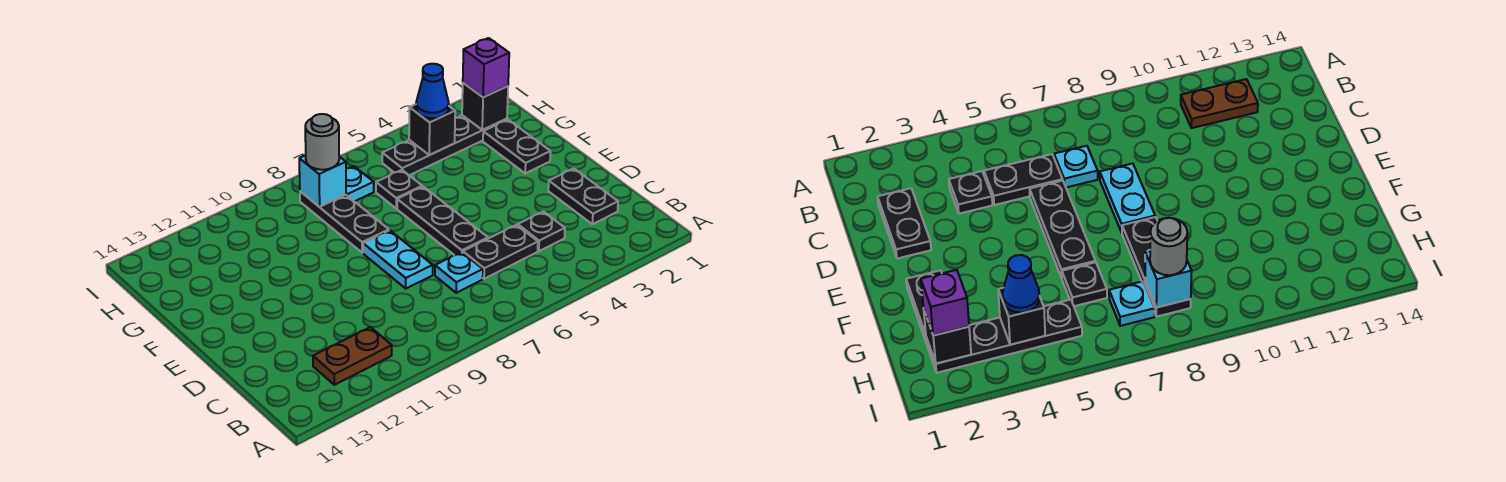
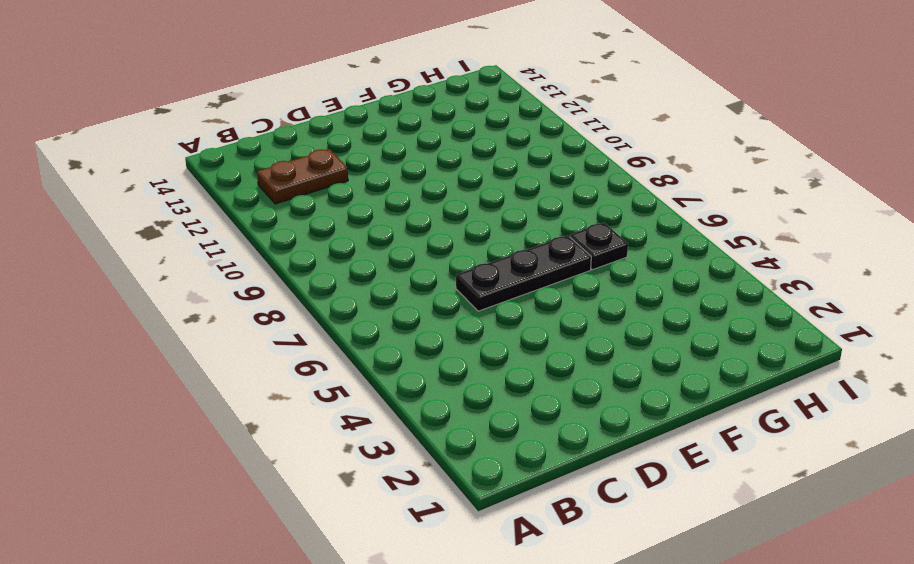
brown plate B12:C12 level 1 -> brown plate B11:B12 level 1
none -> black plate C2:D2 level 1
none -> black plate C4 level 1
none -> black plate C5:C6 level 1

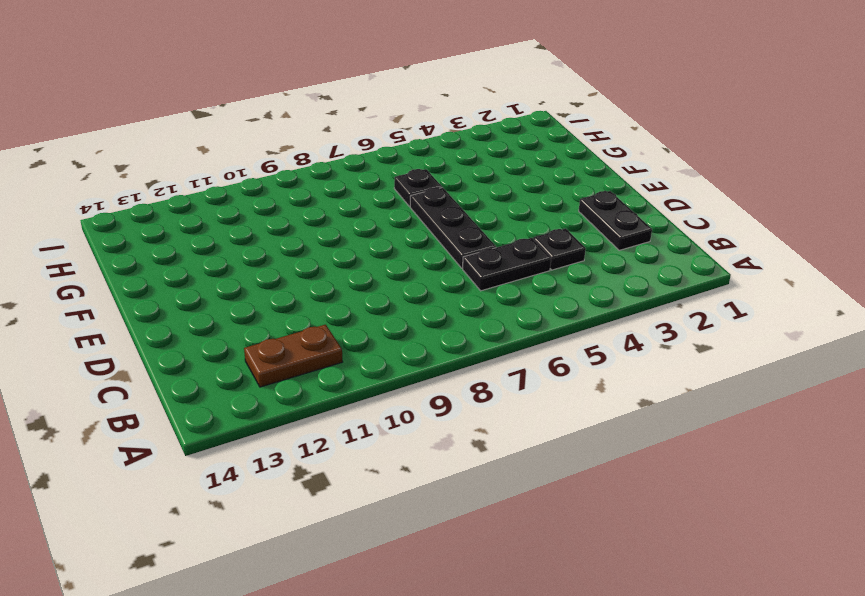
none -> cyan plate C7 level 1
none -> cyan plate D8:E8 level 1
none -> black plate F2:G2 level 1

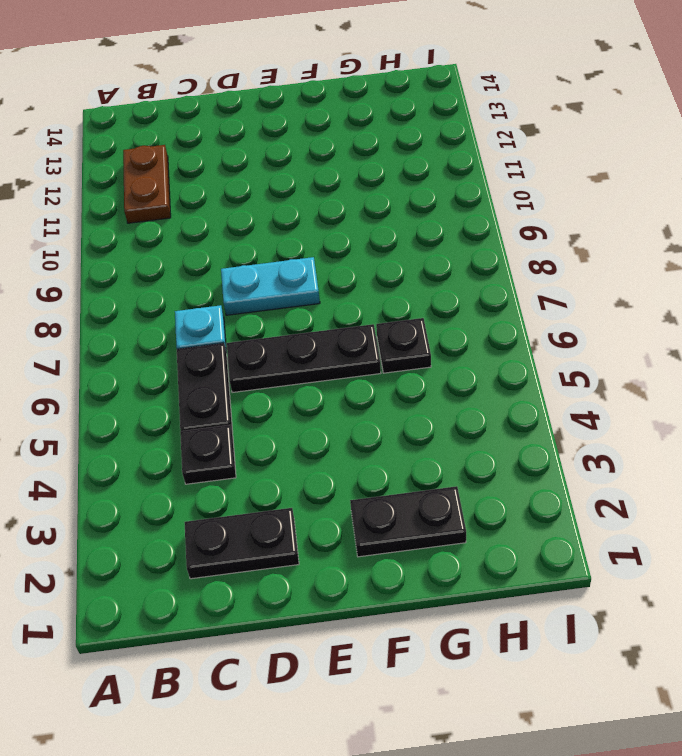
none -> black plate F8:H8 level 1
none -> black plate H2:H5 level 1
none -> cyan plate H7 level 1

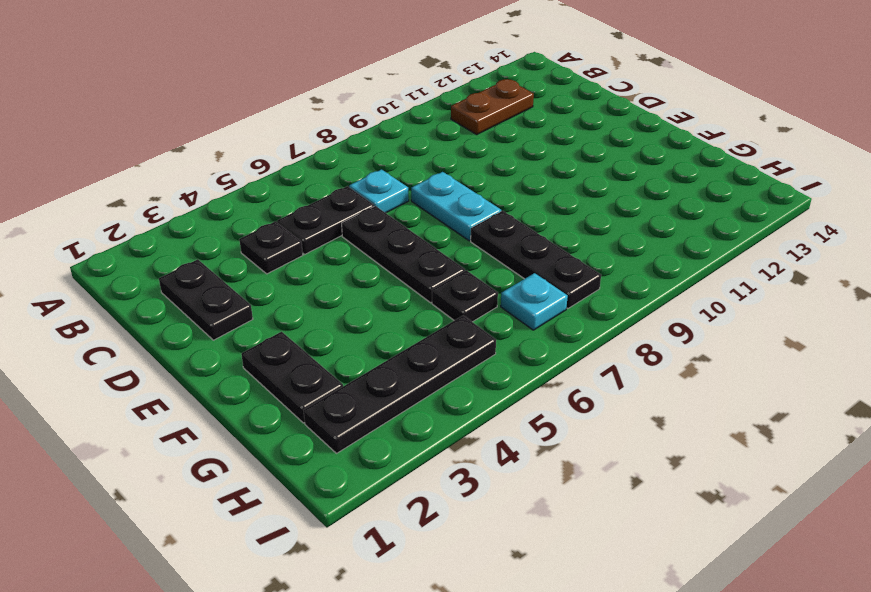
none -> black brick H2 level 2
none -> black brick H4 level 2
none -> cyan brick H8 level 2

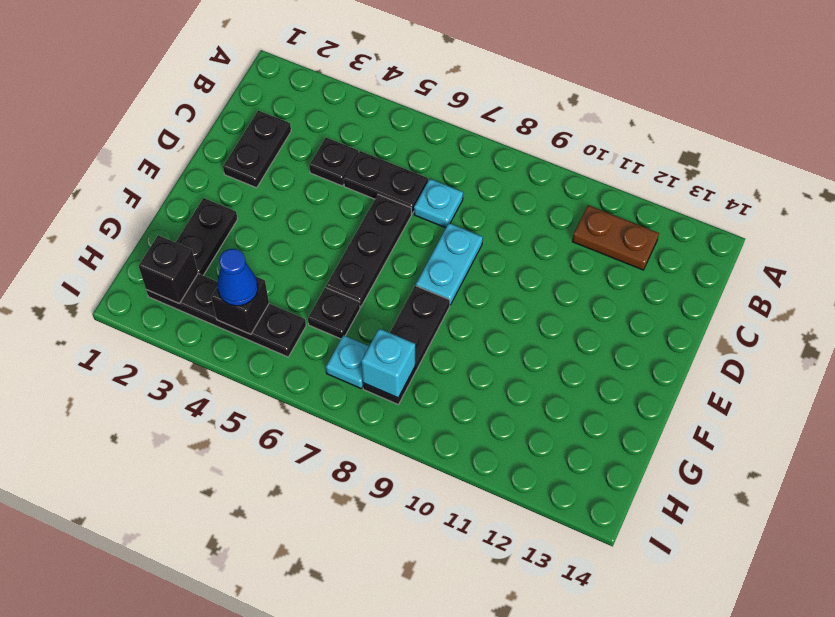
none -> purple brick H2 level 3
none -> grey round brick H8 level 3

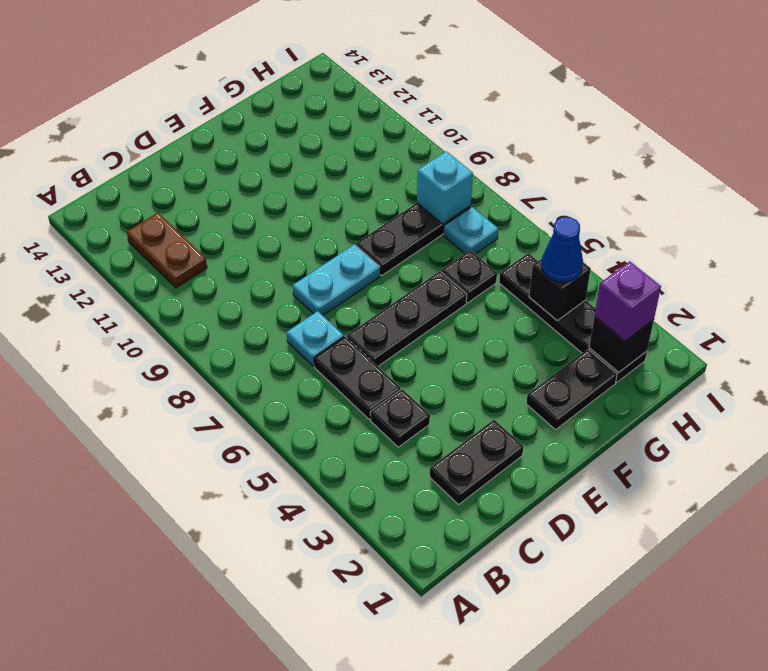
none -> grey round brick H8 level 3

